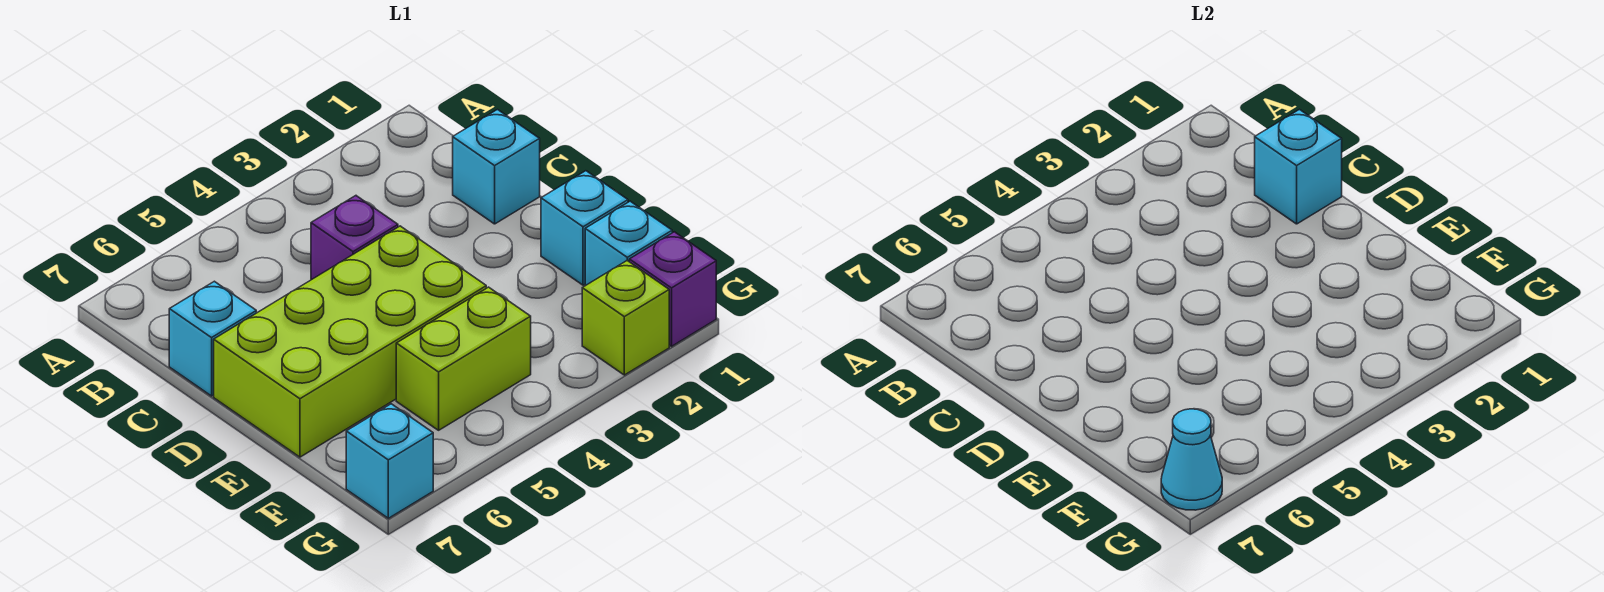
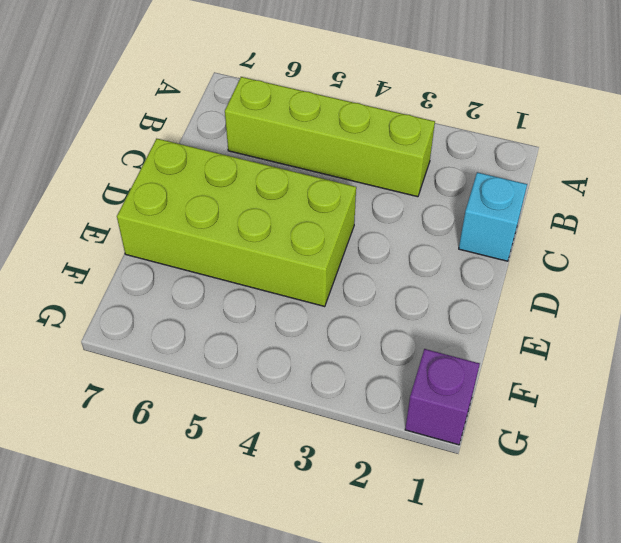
lime brick B3:B6 level 1 -> none
none -> purple brick C4 level 1
none -> cyan brick C7 level 1
none -> cyan brick E1 level 1

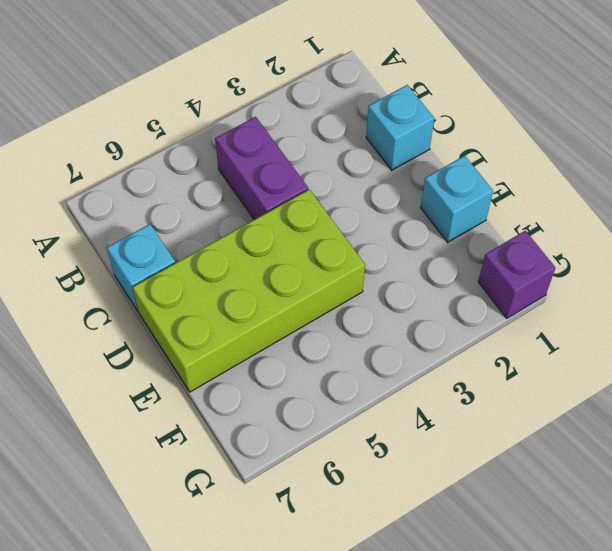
purple brick B4:C4 level 1 -> purple brick C4 level 1
none -> cyan brick F1 level 1
none -> lime brick F4:F5 level 1
none -> lime brick G2 level 1

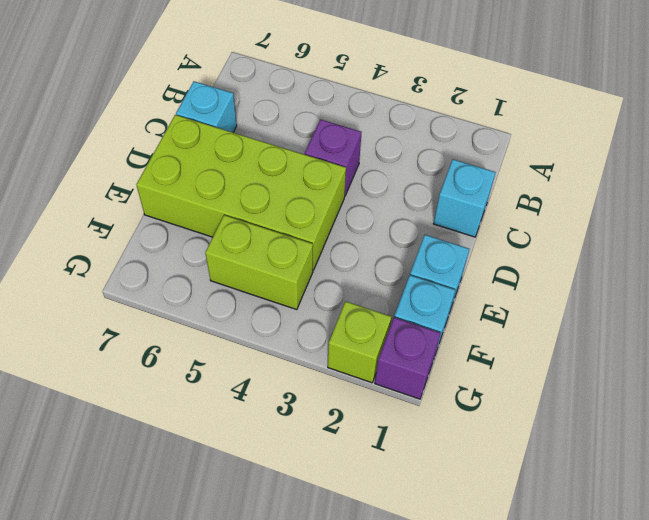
none -> cyan brick G7 level 1
none -> cyan brick C1 level 2
none -> cyan cone G7 level 2

